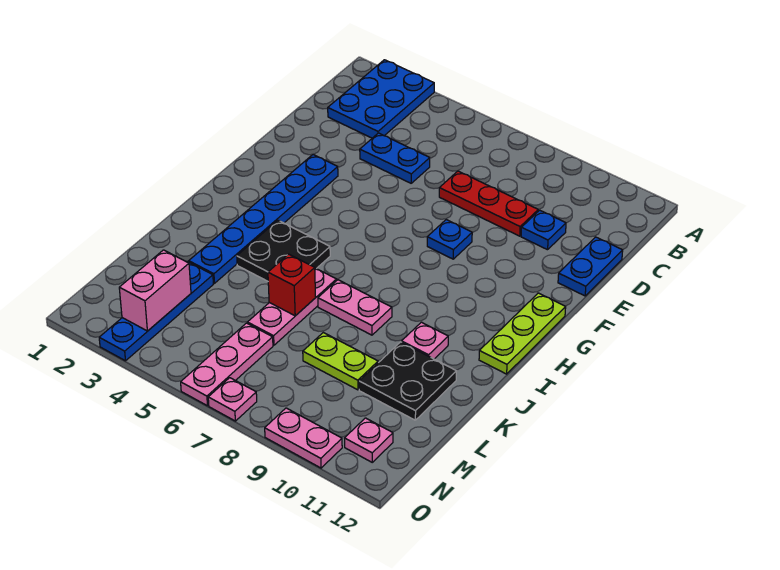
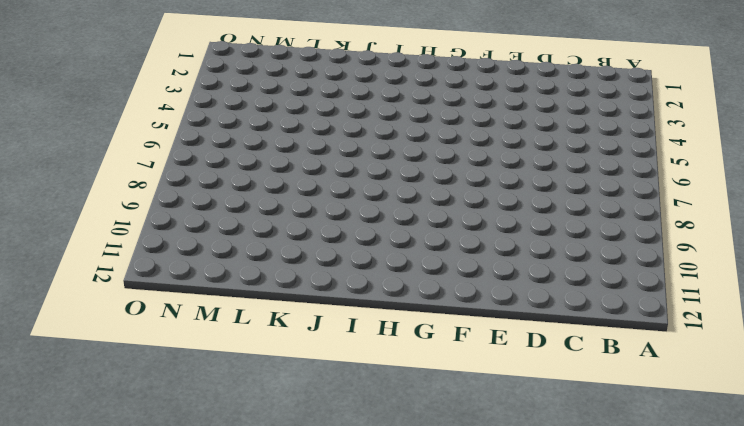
none -> blue plate A2:C3 level 1
none -> blue plate D4:D5 level 1
none -> red plate D7:D9 level 1

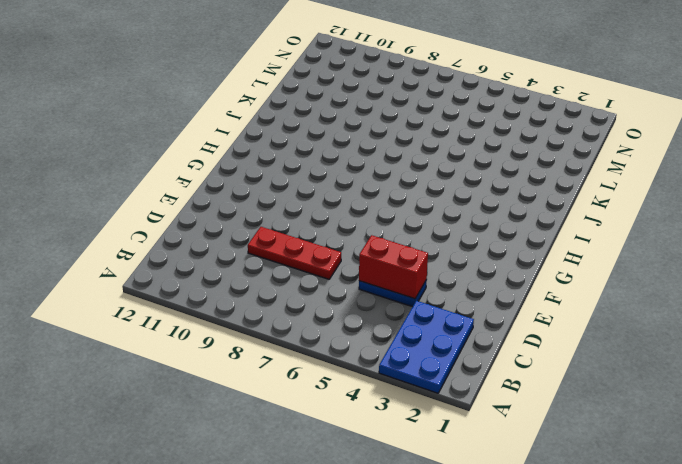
red brick D4:D5 level 2 -> none
none -> blue plate D10 level 1
none -> blue plate D12:E12 level 1
none -> blue plate F3:K3 level 1

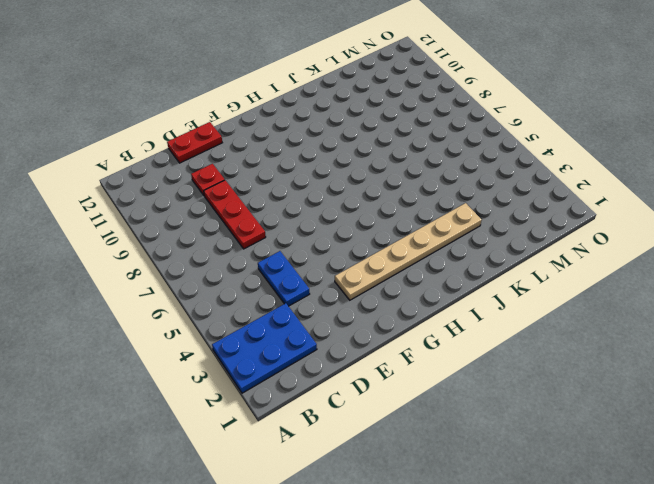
red plate D10 level 1 -> blue plate D10 level 1
red plate D12:E12 level 1 -> blue plate D12:E12 level 1
tan plate F3:K3 level 1 -> blue plate F3:K3 level 1
none -> blue plate F8 level 1
none -> lime plate G12:I12 level 1
none -> black plate I4:J5 level 1

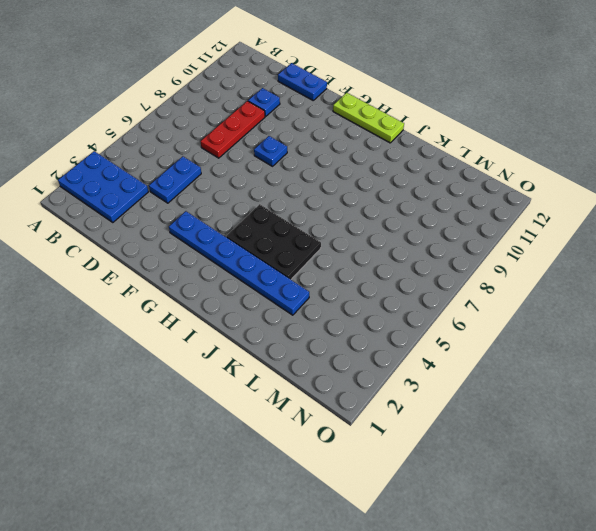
black plate H4:J5 level 1 -> black plate I4:J5 level 1
none -> pink plate J6:L6 level 1
none -> pink plate J7:J8 level 1
none -> pink plate J10 level 1

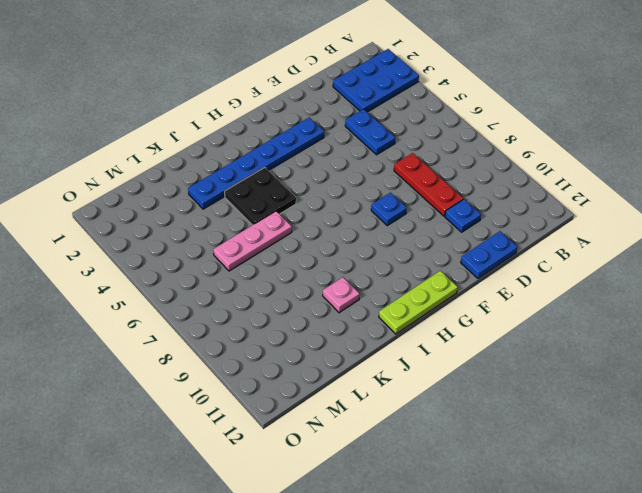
none -> pink plate J7:J8 level 1
none -> black plate K10:L11 level 1
none -> blue plate L3:O3 level 1

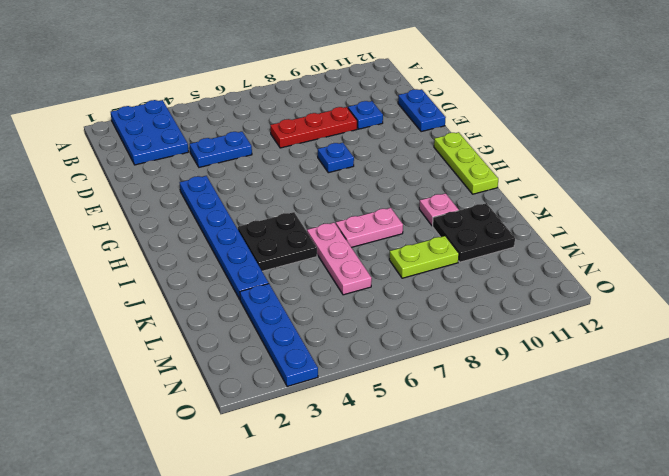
none -> pink plate M6:O6 level 1
none -> pink plate N11 level 1
none -> pink plate O7 level 1

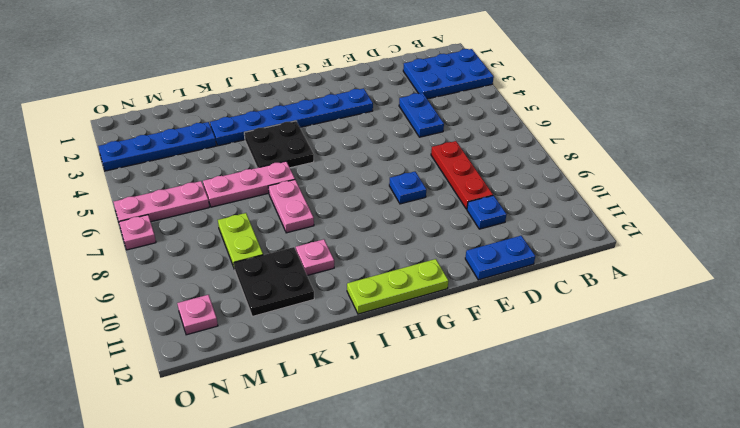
none -> pink plate O9:O10 level 1
none -> red brick K6 level 2
none -> pink brick M3:N3 level 2

